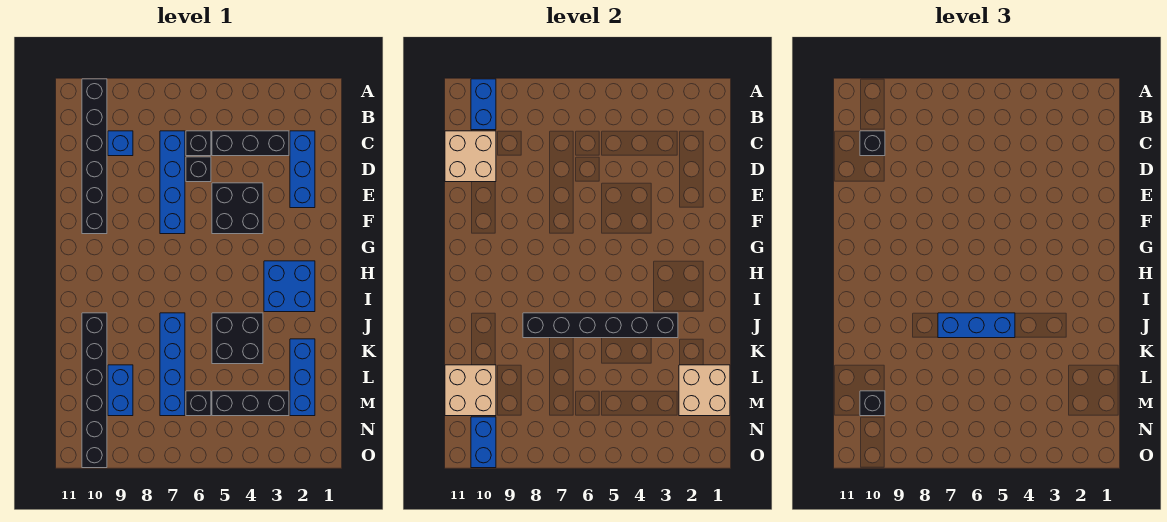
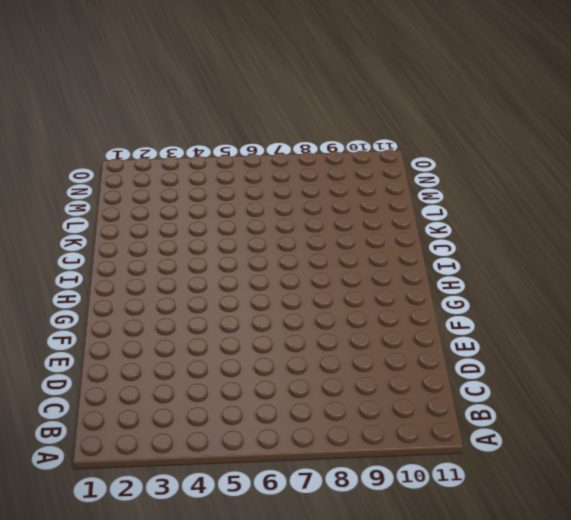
none -> black brick A10:F10 level 1
none -> blue brick C2:E2 level 1
none -> black brick C3:C5 level 1

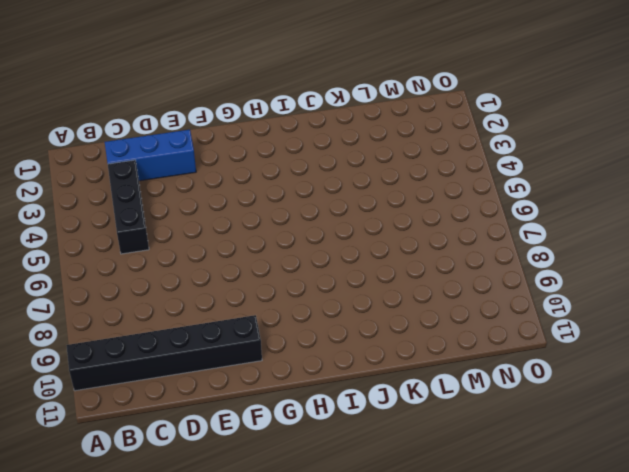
none -> black brick C6 level 1
none -> blue brick C7:F7 level 1
none -> blue brick C9 level 1

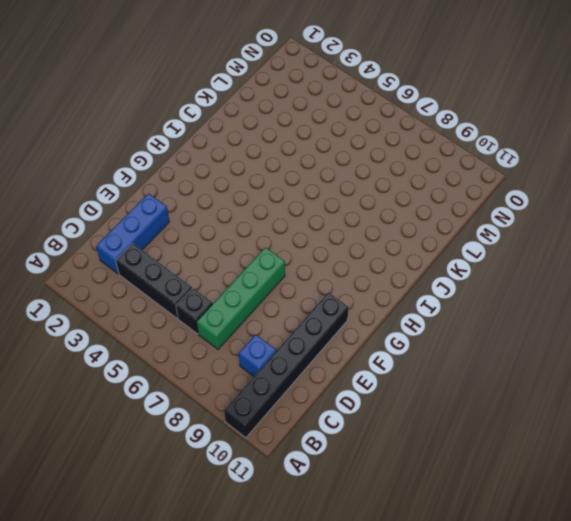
green brick C7:F7 level 1 -> blue brick C7:F7 level 1
none -> black brick D6 level 1
none -> black brick E4:F5 level 1
none -> blue brick H2:I3 level 1

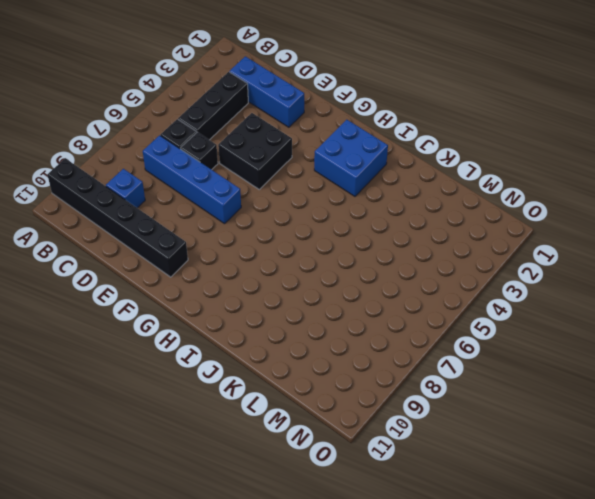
none -> black brick J4:K5 level 1
none -> blue brick J7:M7 level 1
none -> black brick J10:O10 level 1

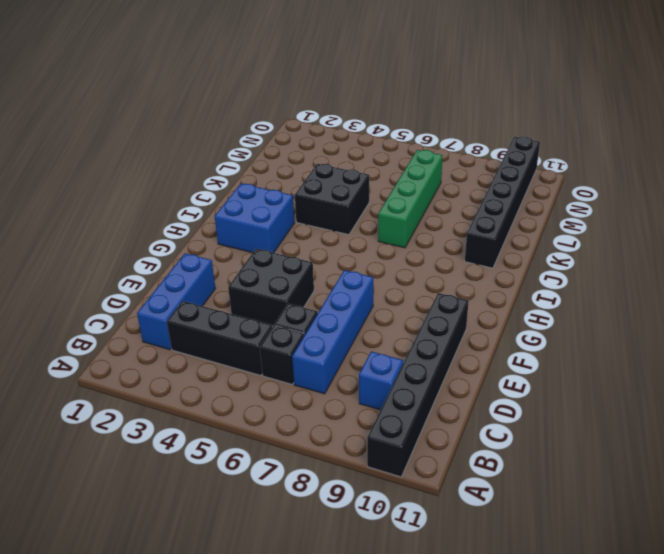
green brick J7:M7 level 1 -> blue brick J7:M7 level 1
none -> blue brick K2:M2 level 1
none -> blue brick L9:M9 level 1
none -> black brick M3:M5 level 1

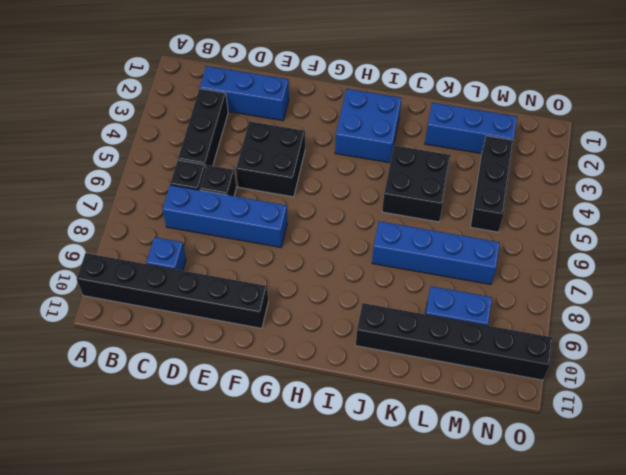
none -> black brick M6 level 1
none -> blue brick A10:B10 level 2
none -> tan brick C10:D11 level 2

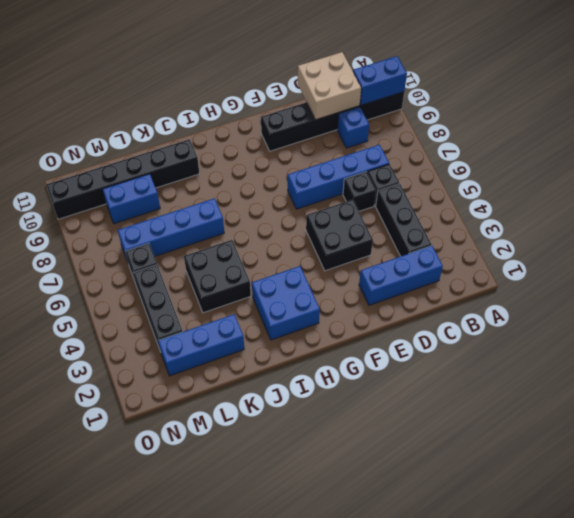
none -> black brick J3:J8 level 2
none -> tan brick L1:M2 level 2
none -> tan brick L10:M11 level 2

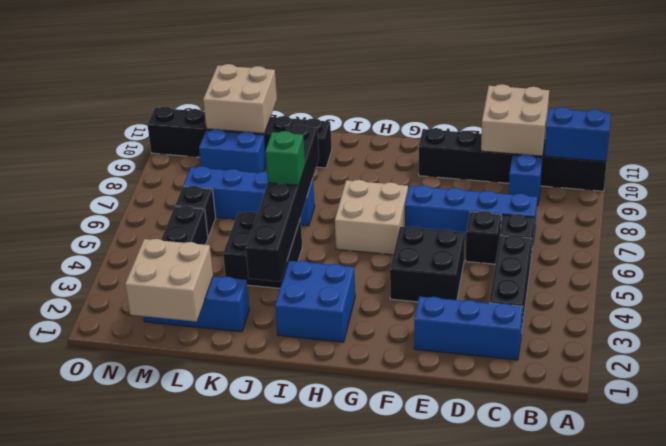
tan brick G6:H7 level 1 -> none
green brick J6 level 3 -> blue brick J5:J7 level 3
none -> blue brick N10:O10 level 2
none -> black brick C10 level 3
none -> black brick M10 level 3

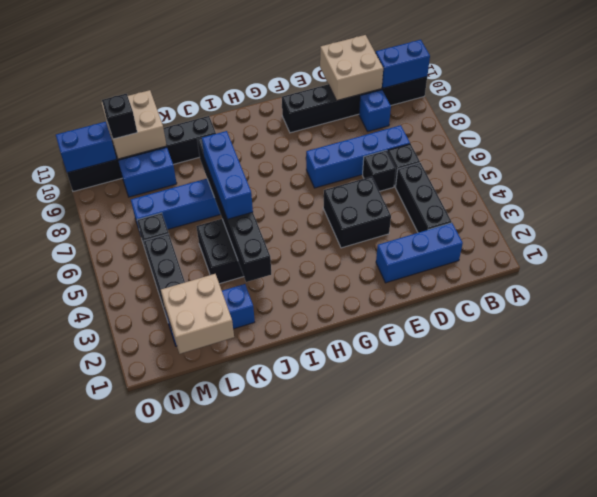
none -> blue brick H2:I3 level 1
none -> black brick C10 level 3

